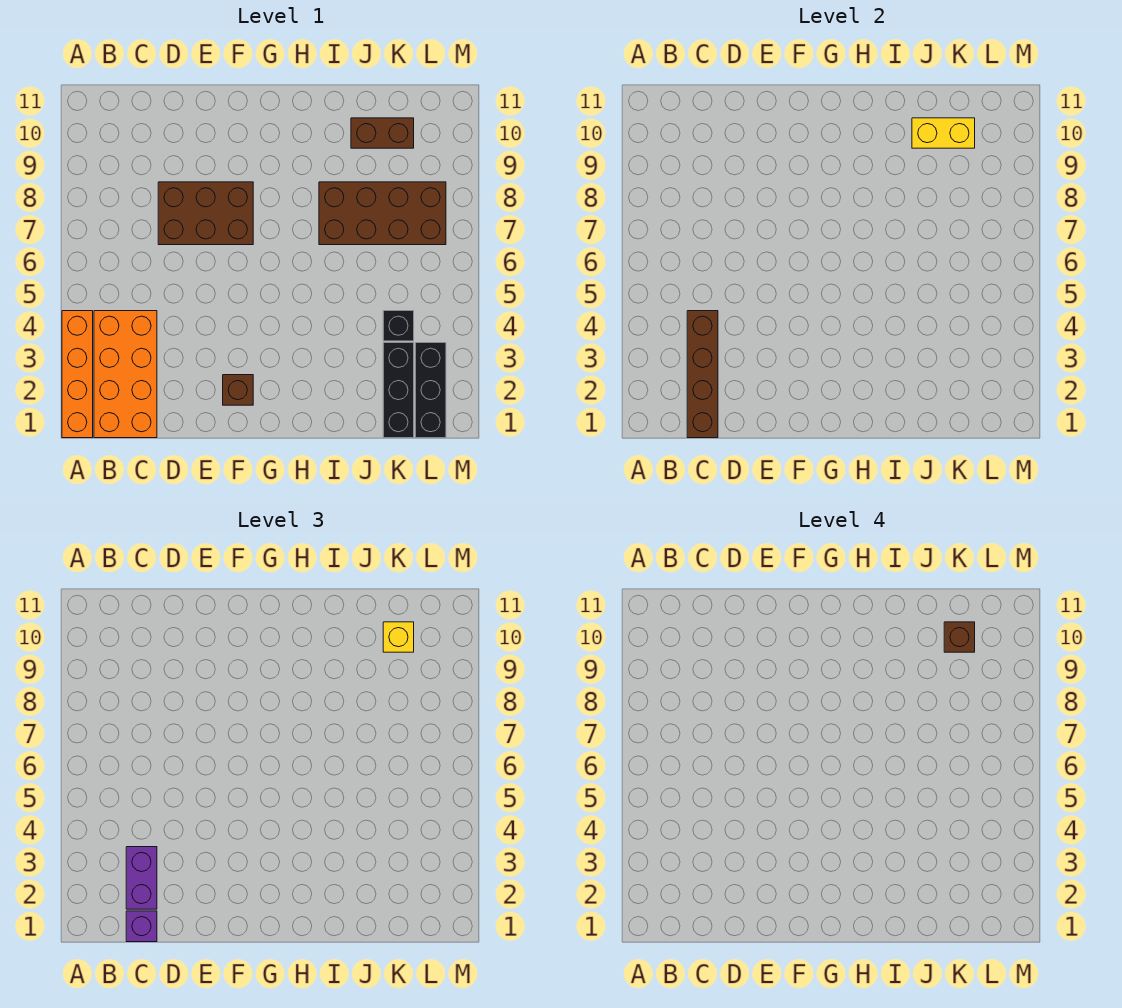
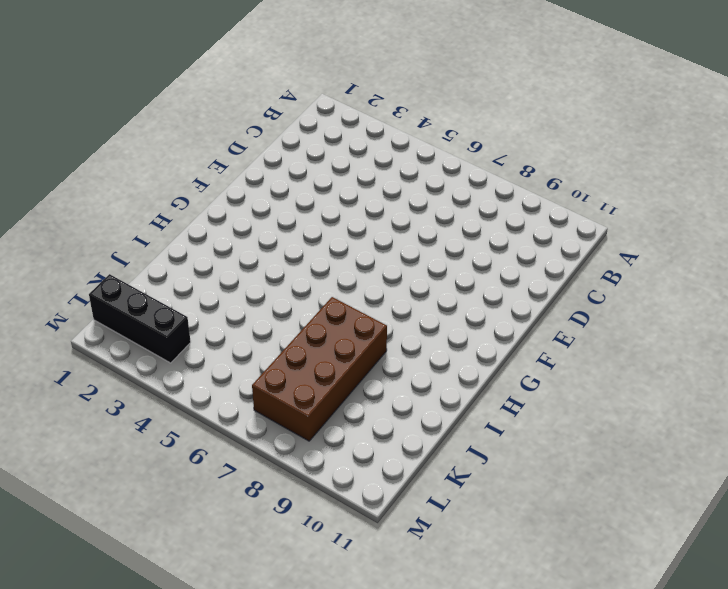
none -> orange brick A1:A4 level 1
none -> orange brick B1:C4 level 1
none -> brown brick D7:F8 level 1

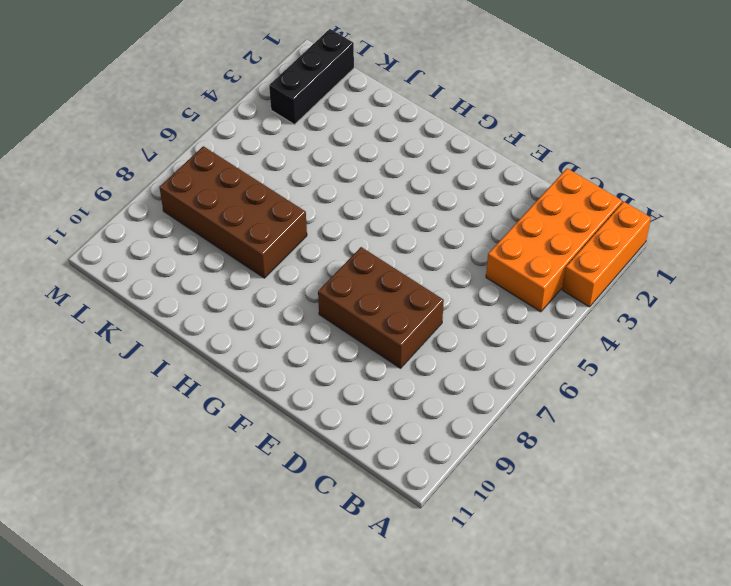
orange brick A1:A3 level 1 -> orange brick A1:A4 level 1
none -> brown brick F2 level 1
none -> brown brick J10:K10 level 1
none -> black brick K1:K3 level 1

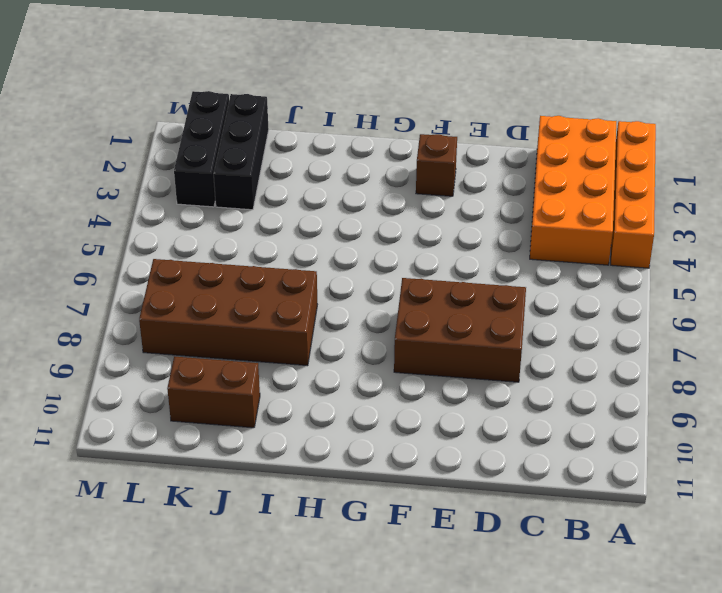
none -> black brick K4 level 1
none -> brown brick C1:C4 level 2
none -> yellow brick J10:K10 level 2

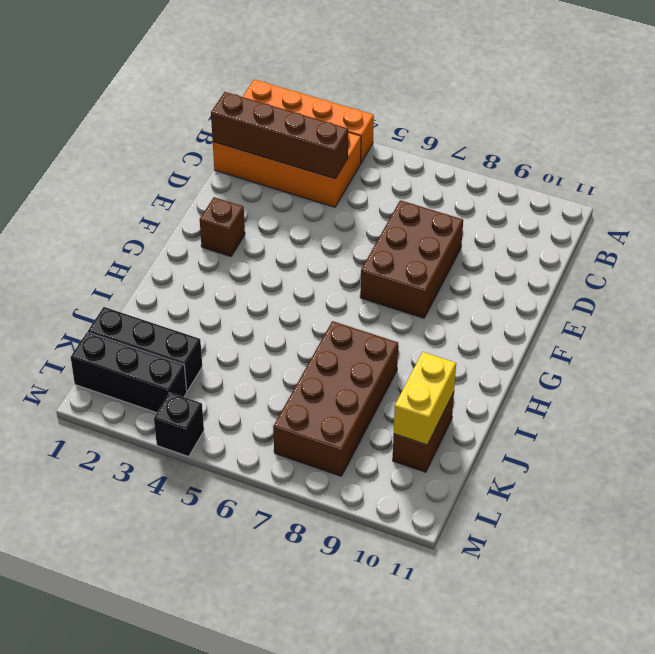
black brick M4 level 1 -> black brick K4 level 1
none -> purple brick C1 level 3
none -> purple brick C2:C3 level 3
none -> yellow brick K10 level 3

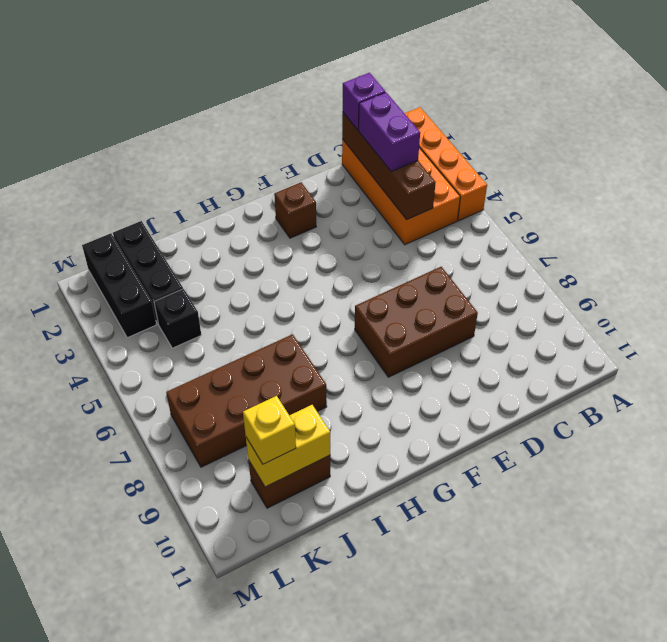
none -> brown brick K10 level 4

